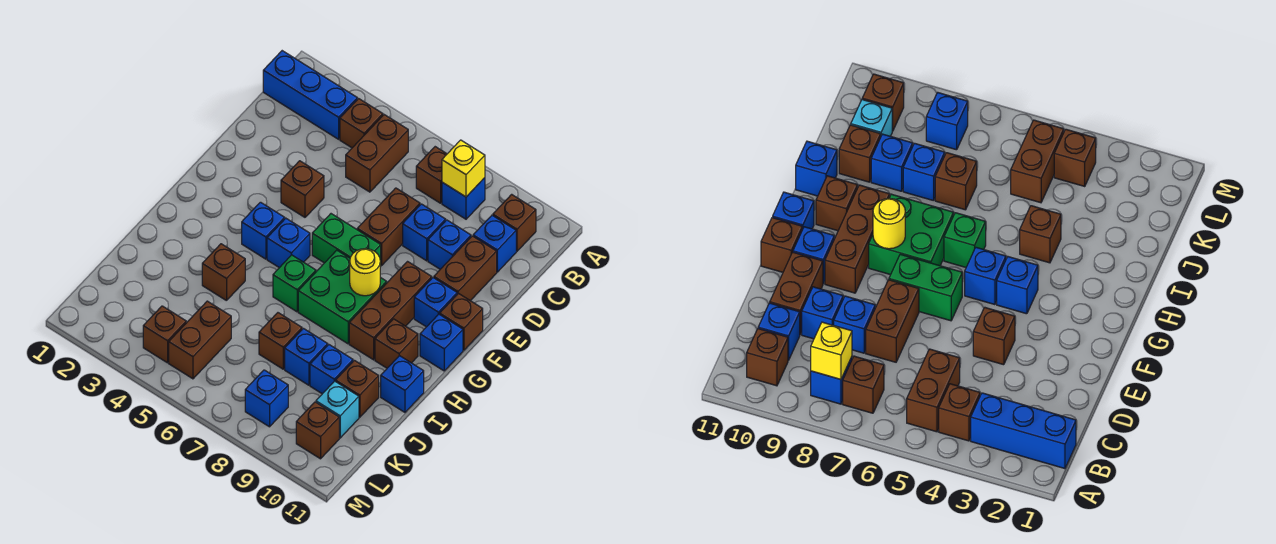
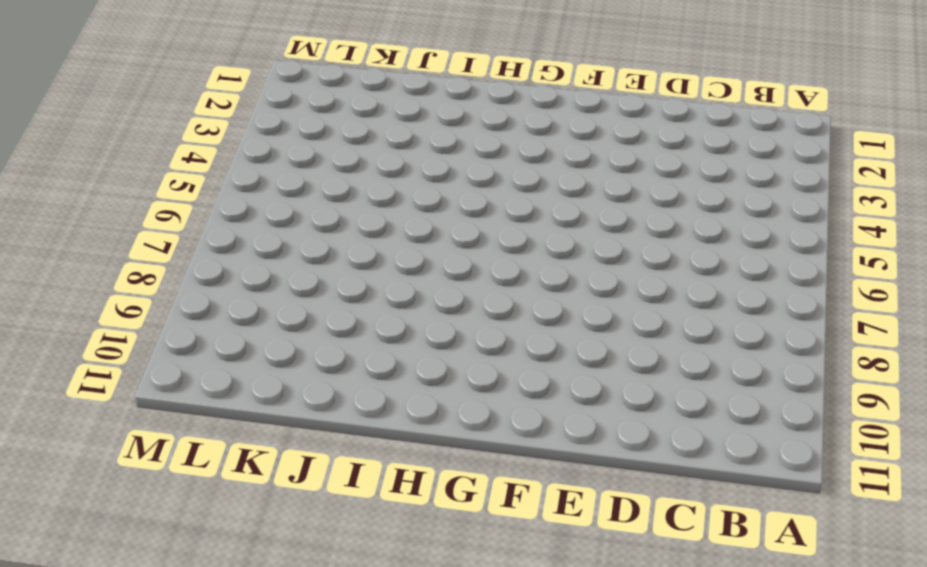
none -> blue brick B1:B3 level 1
none -> brown brick B4 level 1
none -> brown brick B5:C5 level 1
none -> brown brick B7 level 1

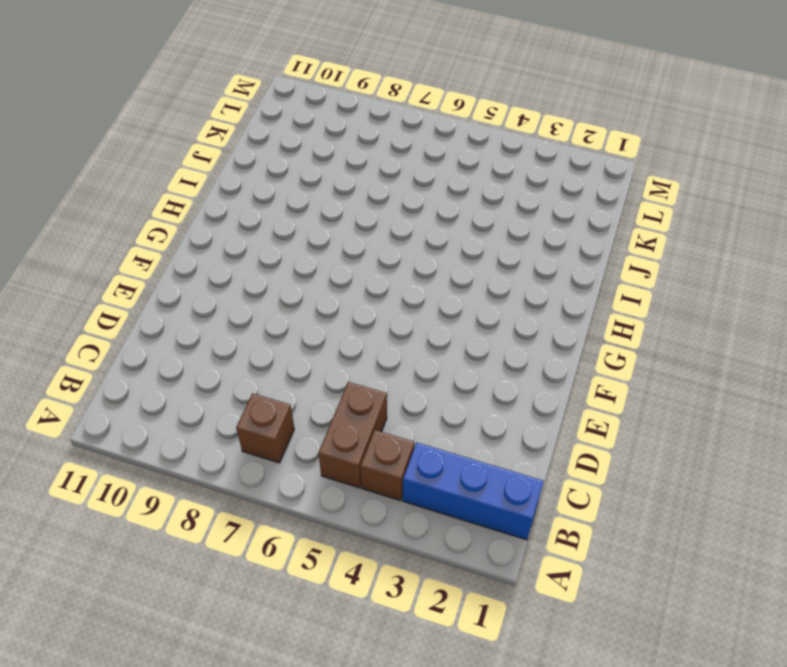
none -> blue brick B8 level 1
none -> brown brick B10 level 1
none -> blue brick C10 level 1
none -> brown brick D7:E7 level 1

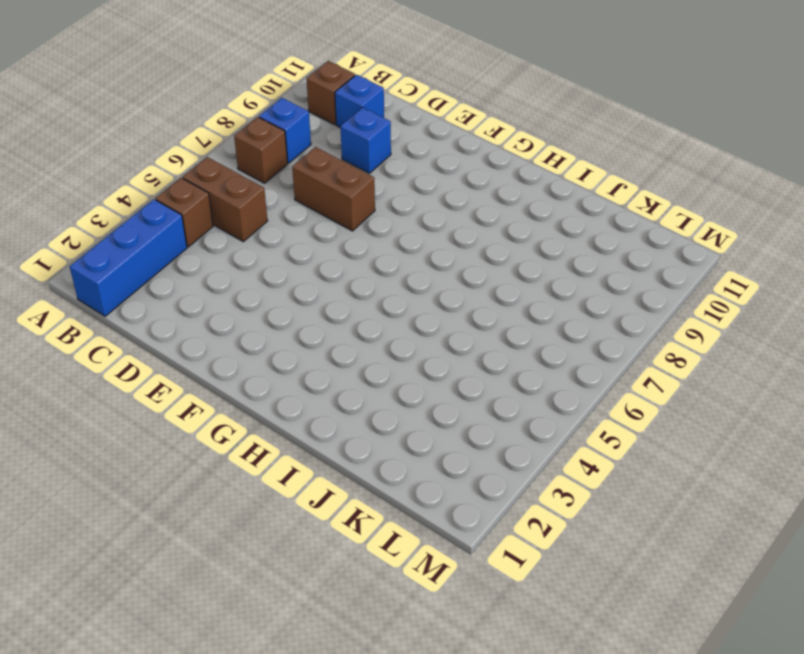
none -> blue brick D8 level 1
none -> brown brick D10:E10 level 1
none -> brown brick E4 level 1
none -> green brick F6:F7 level 1

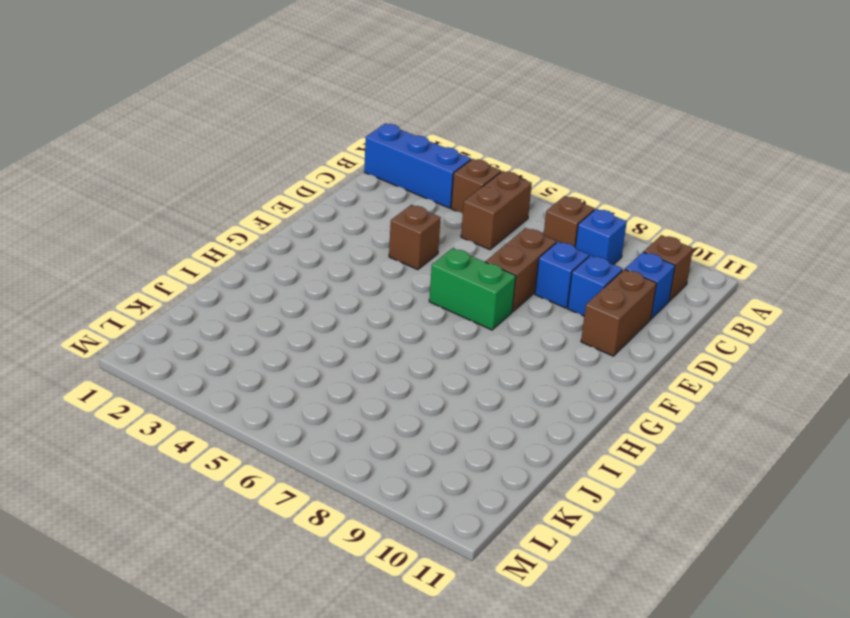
none -> brown brick F9:H9 level 1
none -> blue brick F10 level 1
none -> brown brick F11 level 1
none -> blue brick G4 level 1

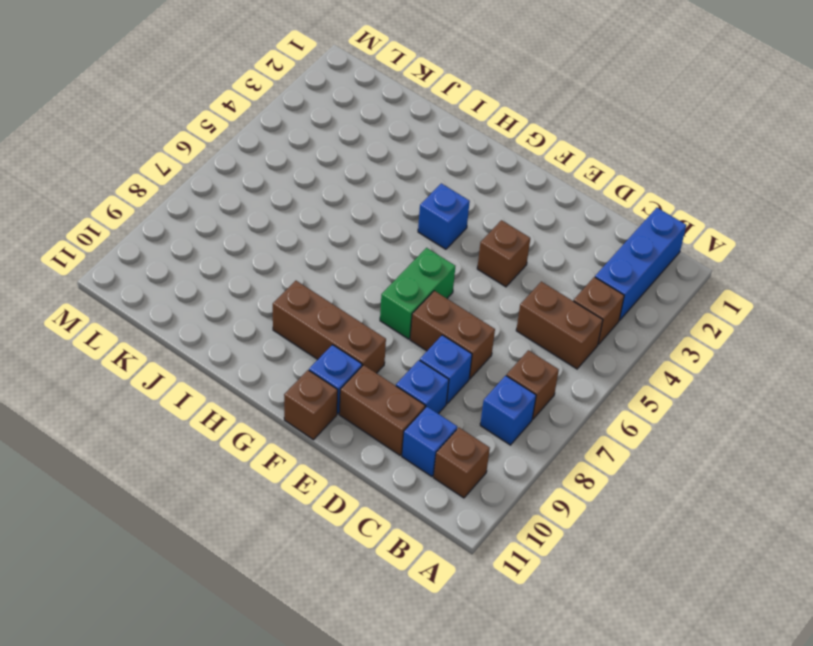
none -> blue brick G5 level 1
none -> green brick G7:H8 level 1
none -> blue brick G11 level 1
none -> green brick H6 level 1

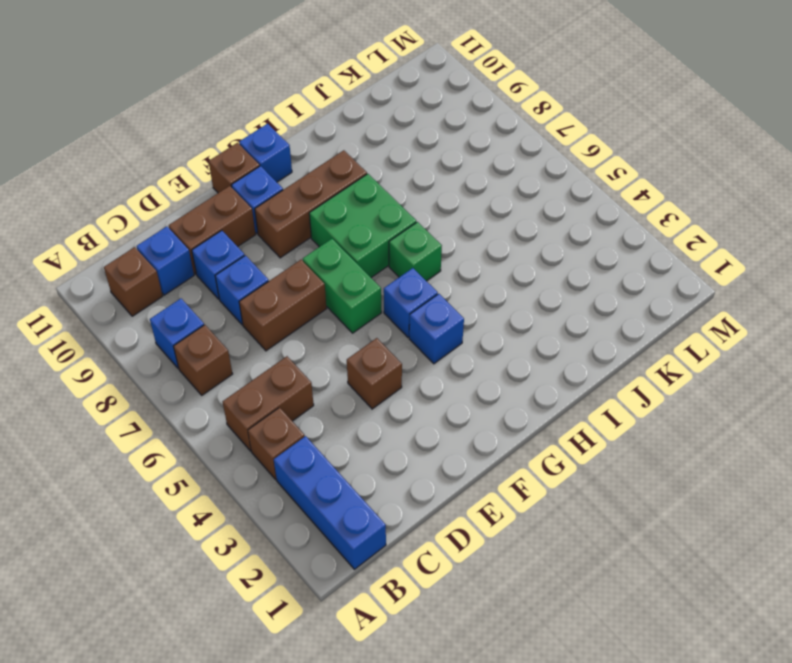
none -> brown brick H10 level 1
none -> brown brick I4 level 1
none -> blue brick I11 level 1
none -> brown brick J7 level 1

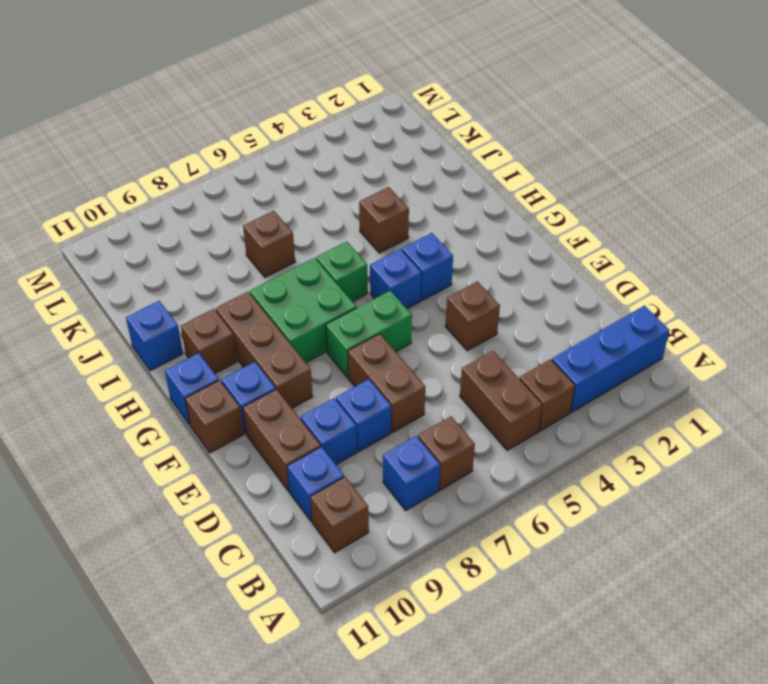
none -> blue brick J8 level 1
none -> blue brick J9 level 1
none -> brown brick J10 level 1
none -> brown brick K5:L5 level 1

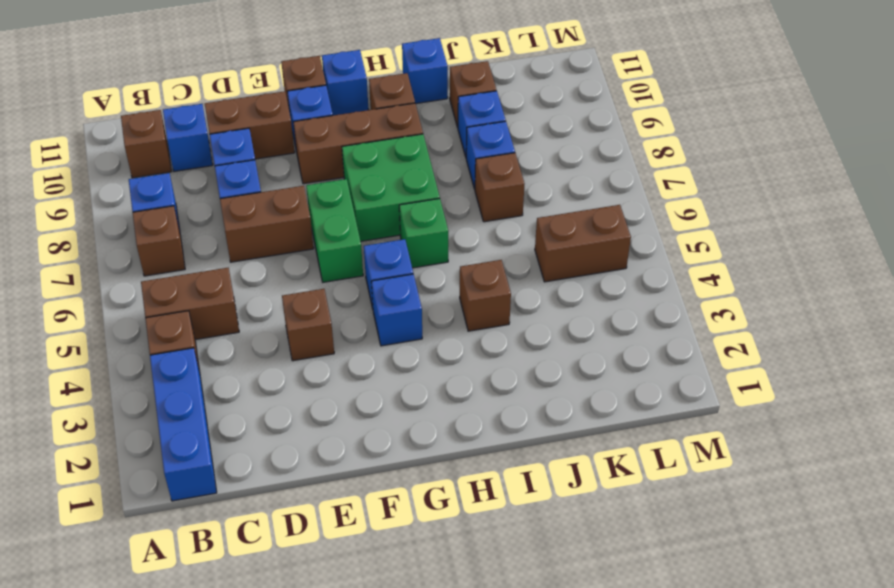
none -> cyan brick K10 level 1
none -> brown brick L4 level 1
none -> blue brick L8 level 1
none -> brown brick L10 level 1

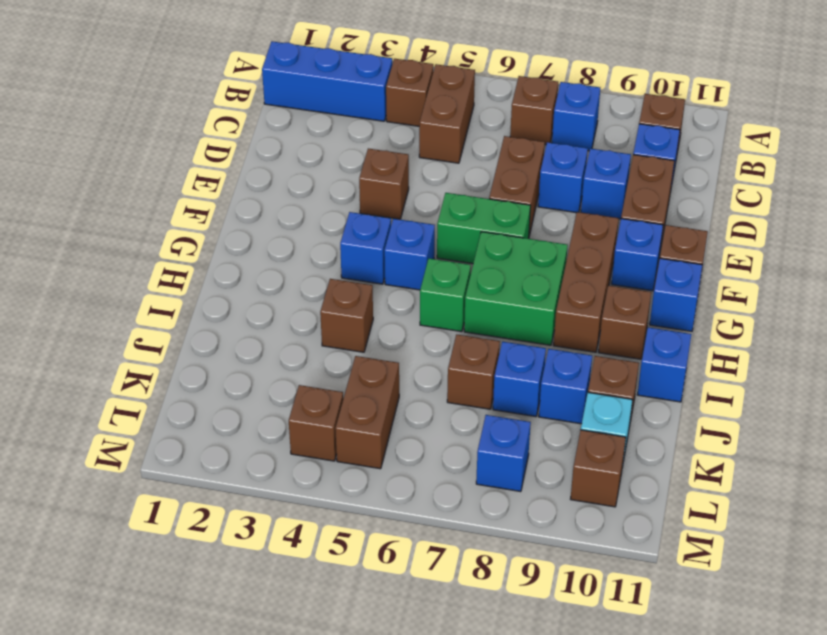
none -> yellow brick B8 level 2
none -> yellow round brick G8 level 2

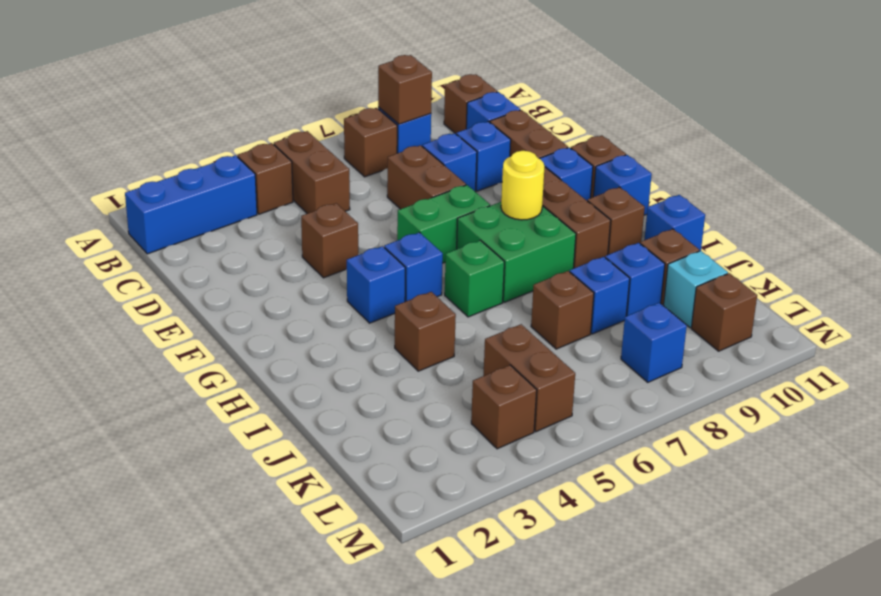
brown brick B8 level 2 -> yellow brick B8 level 2

